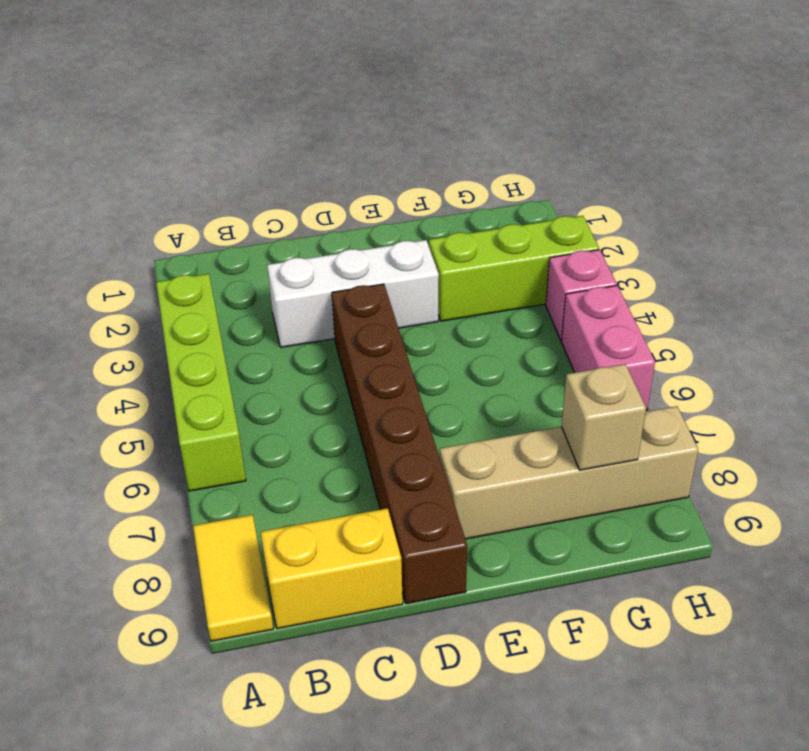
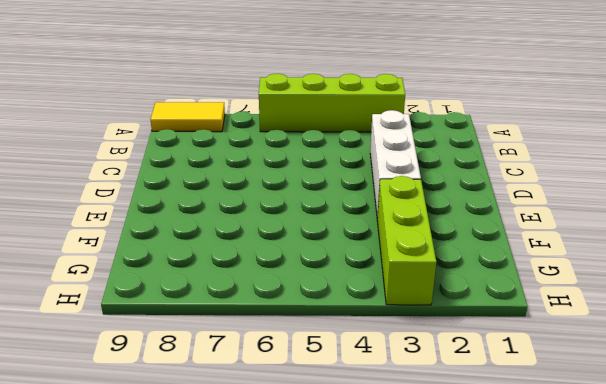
none -> yellow brick B9:C9 level 1
none -> brown brick D4:D9 level 1

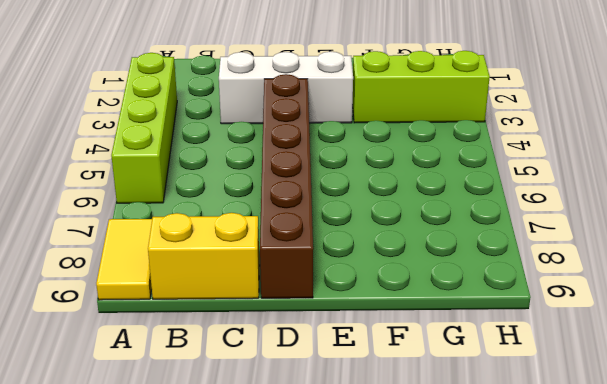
none -> tan brick E8:H8 level 1
none -> pink brick H4 level 1

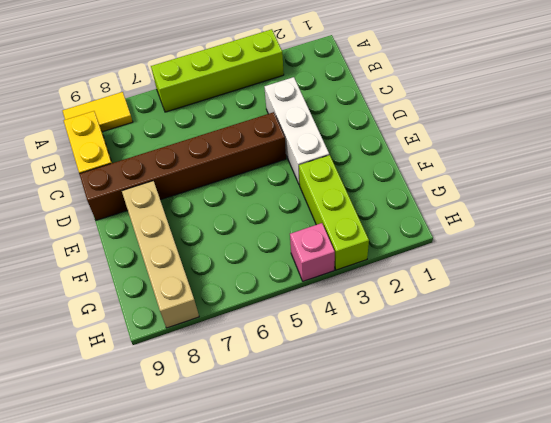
none -> pink brick H5:H6 level 1
none -> tan brick G8 level 2

